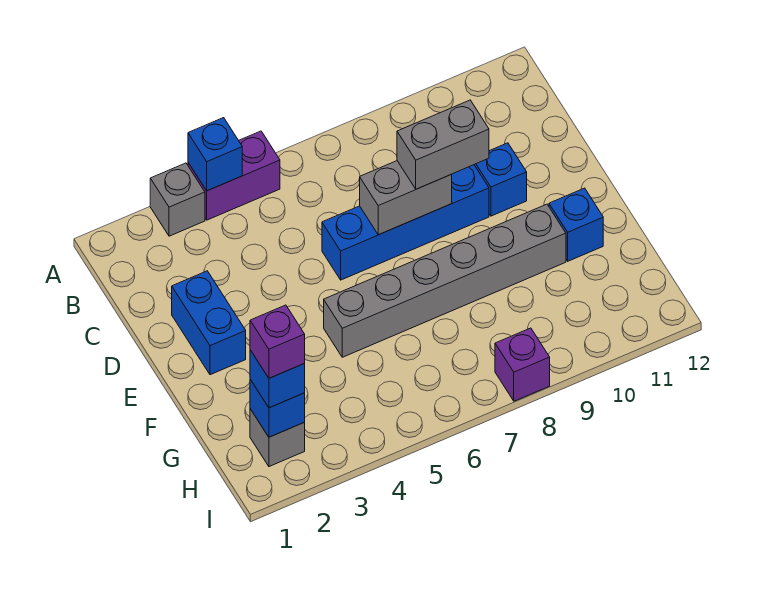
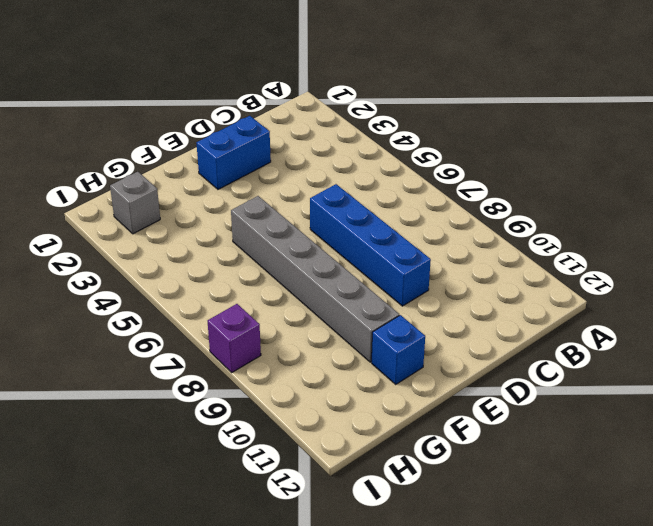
none -> grey brick A3 level 1
none -> purple brick A4:A5 level 1
none -> blue brick D10 level 1

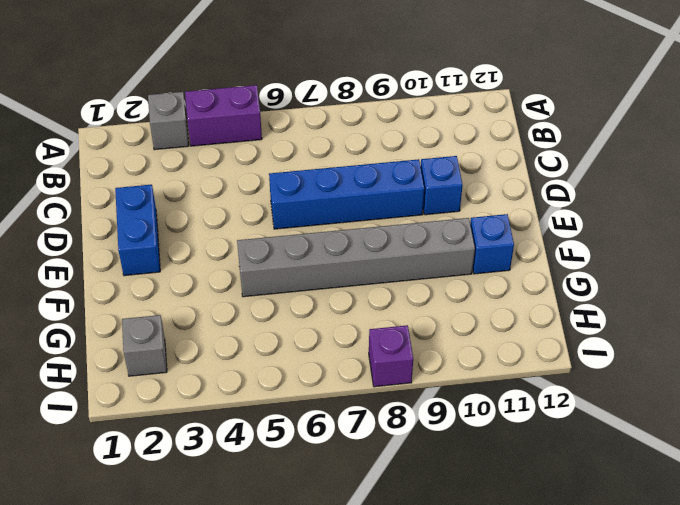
none -> blue brick A4 level 2
none -> grey brick D7:D8 level 2
none -> blue brick H2 level 2

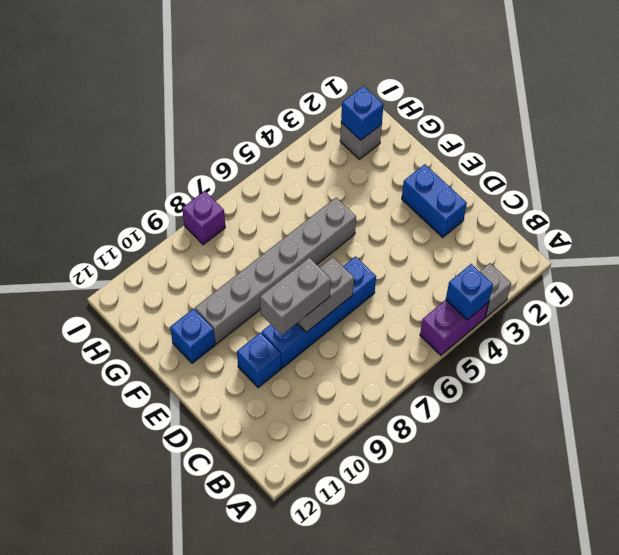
none -> blue brick H2 level 3
none -> purple brick H2 level 4

